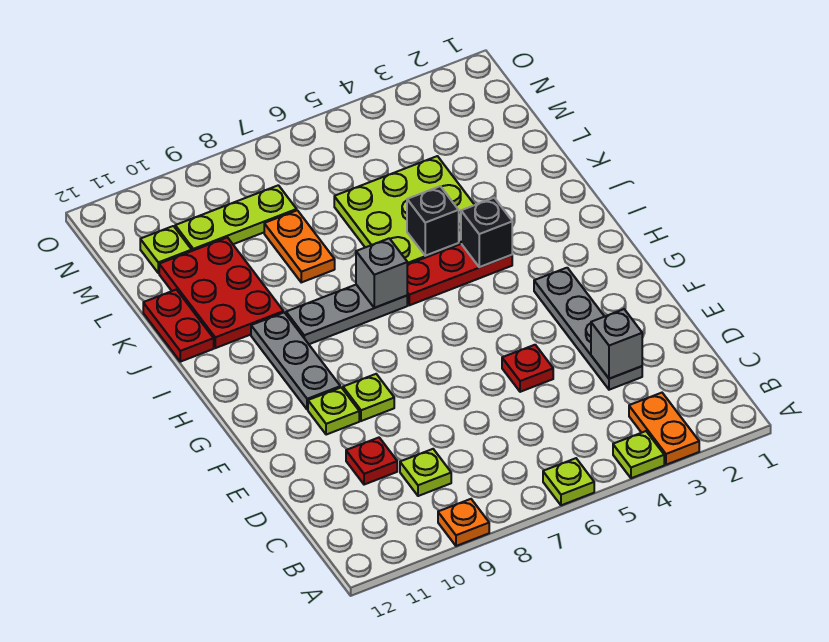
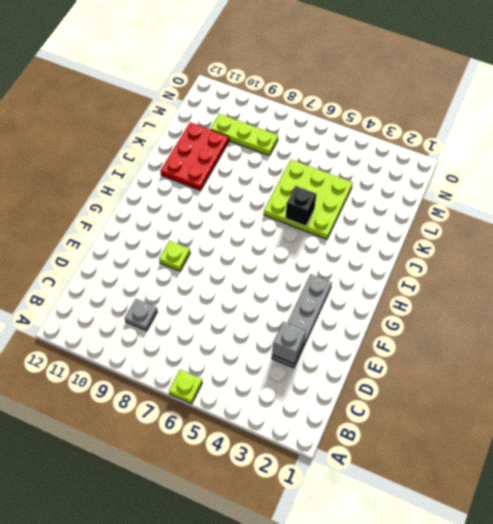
grey plate C9 level 1 -> lime plate C9 level 1
none -> orange plate A3:B3 level 1
none -> lime plate A4 level 1
none -> orange plate A9 level 1

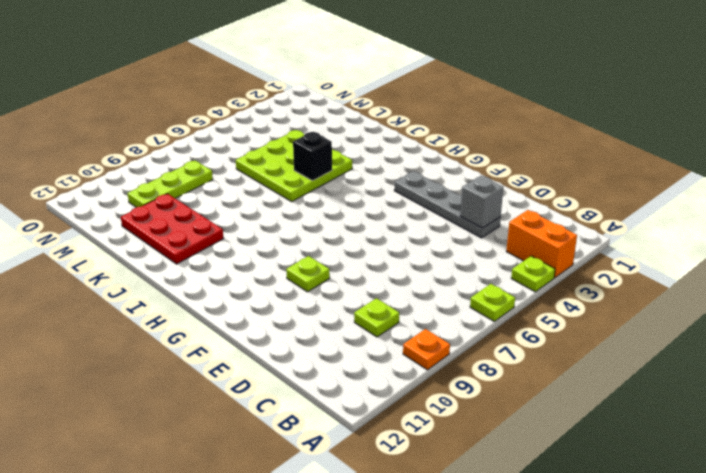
orange brick A3:B3 level 1 -> orange plate A3:B3 level 1
none -> red plate D10 level 1
none -> red plate E5 level 1
none -> lime plate F10 level 1

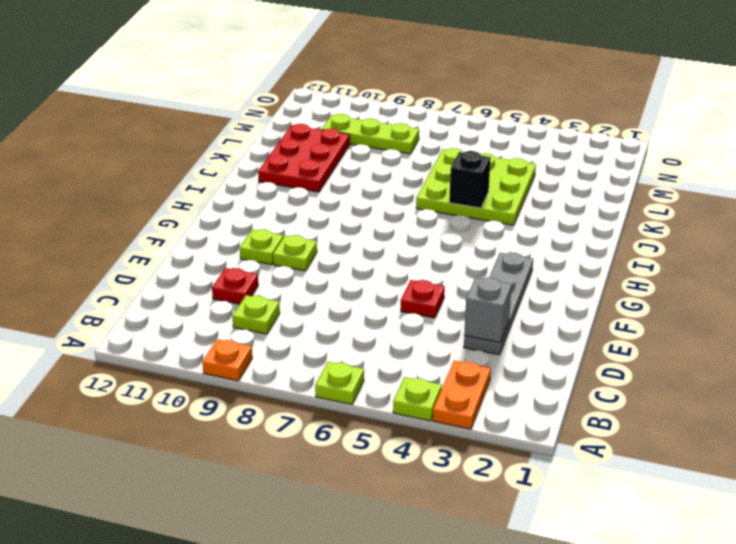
none -> grey plate G10:I10 level 1
none -> red plate I4:I6 level 1
none -> grey plate I7:I9 level 1

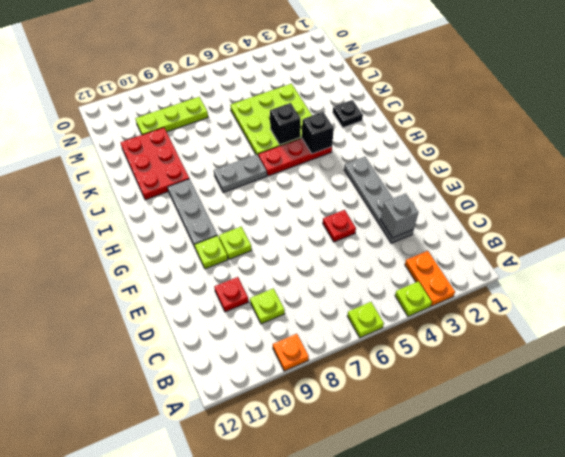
grey plate I7:I8 level 1 -> grey plate I7:I9 level 1
black plate J2 level 1 -> none
none -> red plate J12:K12 level 1
none -> orange plate K8:L8 level 1
none -> lime plate M11 level 1

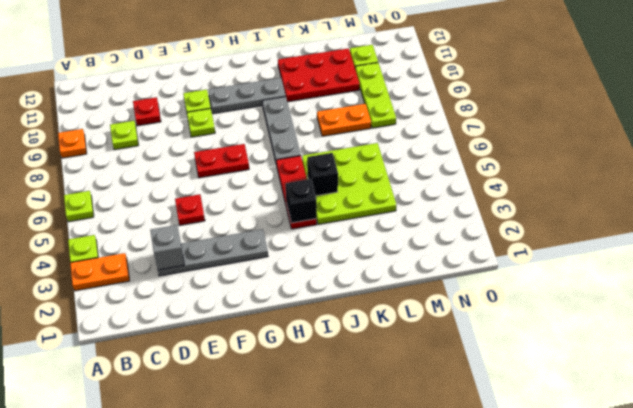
red plate F7:G7 level 1 -> red plate J12:K12 level 1
none -> grey brick I7 level 2

